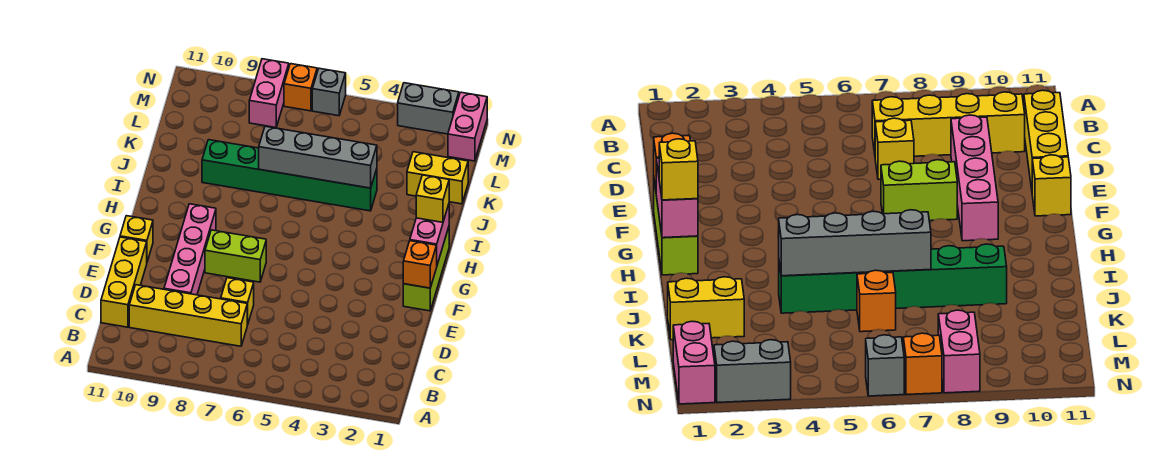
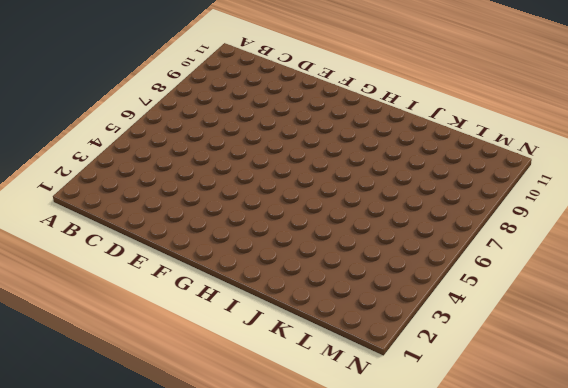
none -> yellow brick C7:C10 level 1
none -> yellow brick C11:E11 level 1
none -> yellow brick D7 level 1

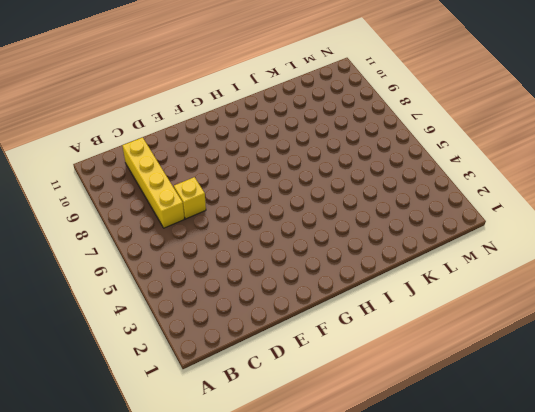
none -> yellow brick C11:E11 level 1
none -> pink brick D9:G9 level 1
none -> lime brick F1:H1 level 1

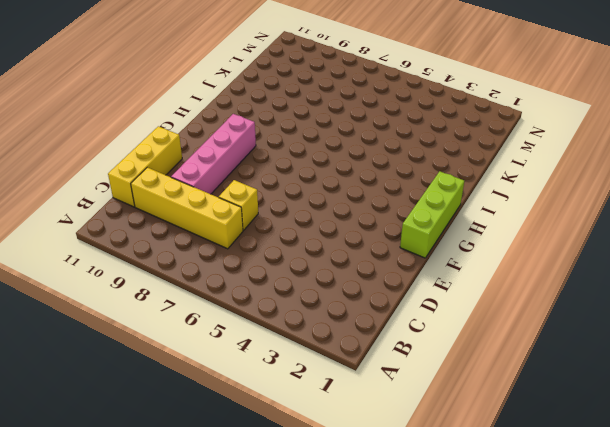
none -> lime brick F7:F8 level 1
none -> yellow brick F11 level 1
none -> green brick J4:J9 level 1

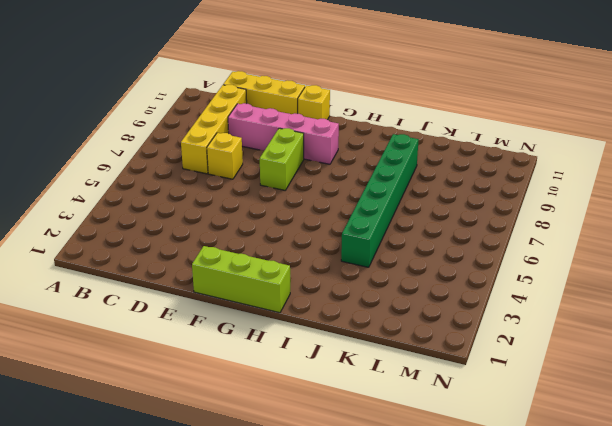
none -> yellow brick K1:K2 level 1
none -> orange brick K6 level 1
none -> pink brick M1:N1 level 1

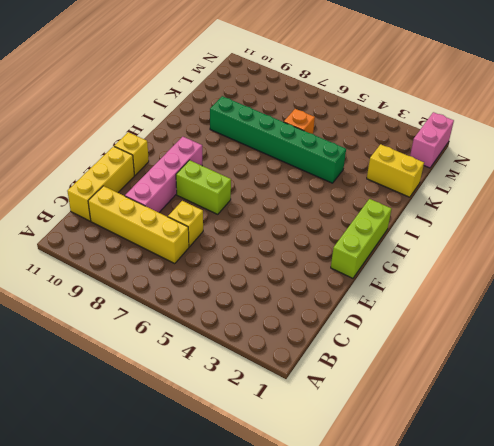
none -> pink brick M8:N8 level 1
none -> grey brick N2:N3 level 1
none -> grey brick N6 level 1

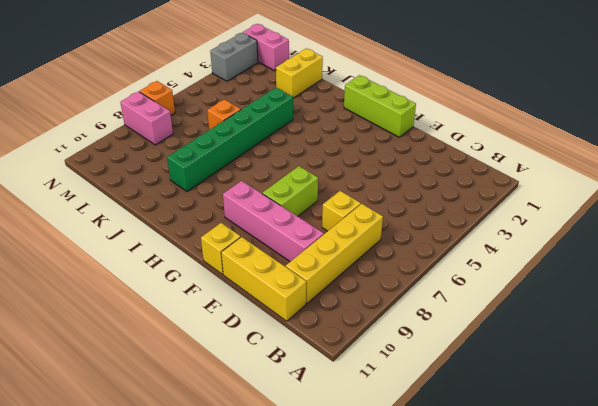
none -> grey brick N6 level 1
none -> orange brick F1 level 2
none -> pink brick G1:H1 level 2

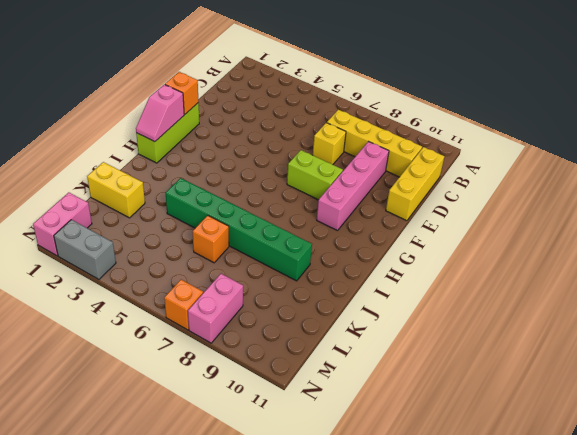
pink slope G1:H1 level 2 top G -> pink brick G1:H1 level 2
none -> yellow brick F11 level 1
none -> grey brick N6 level 1
none -> grey brick J4:J7 level 2

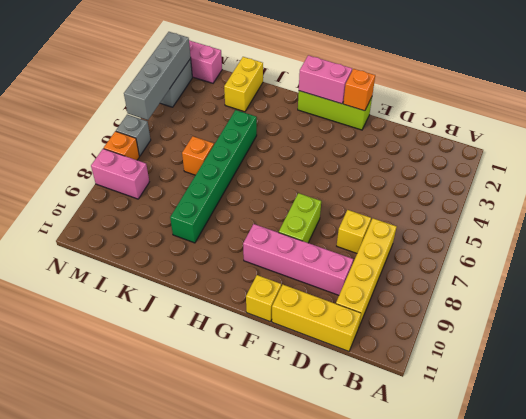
grey brick N2:N5 level 2 -> grey brick J4:J7 level 2
none -> yellow brick H1 level 3

